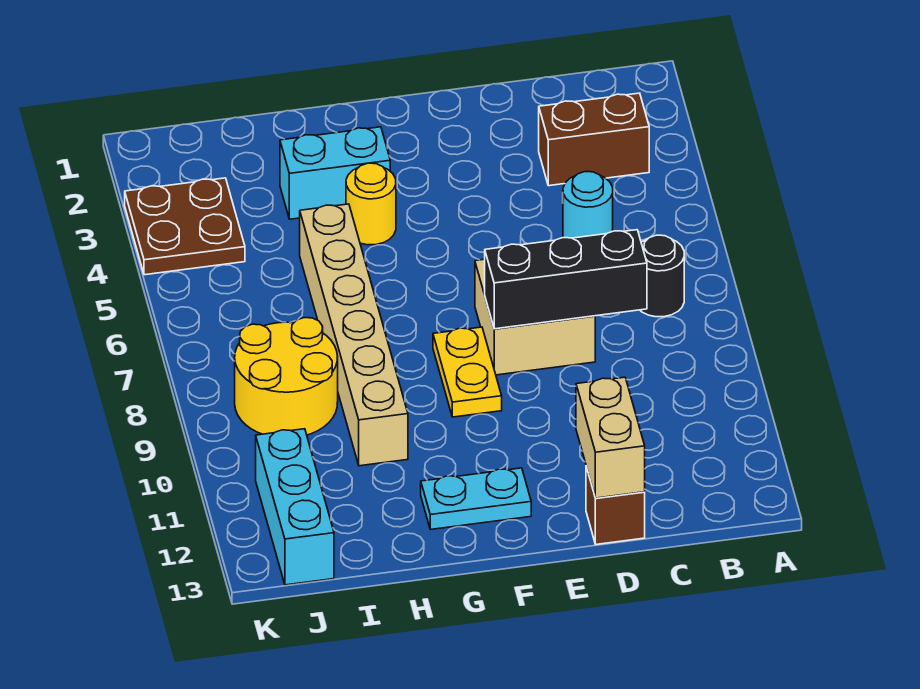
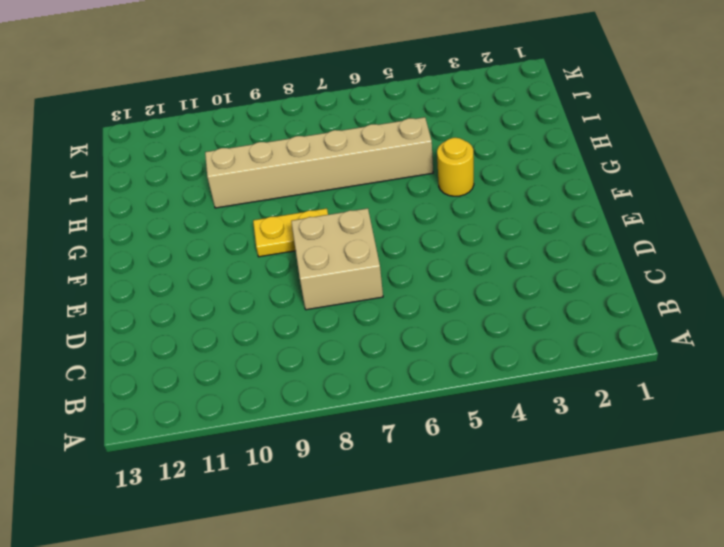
none -> brown brick B3:C3 level 1
none -> black round brick B7 level 1
none -> cyan round brick C5 level 1

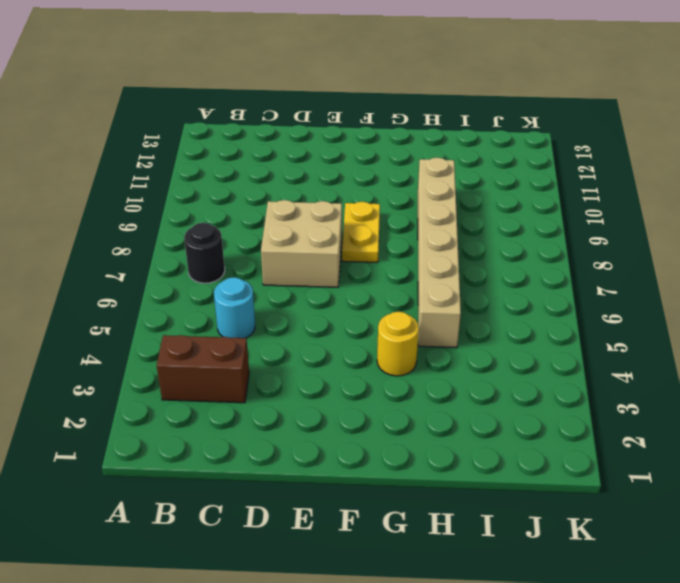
none -> brown brick D13 level 1
none -> cyan plate F12:G12 level 1
none -> cyan brick G3:H3 level 1

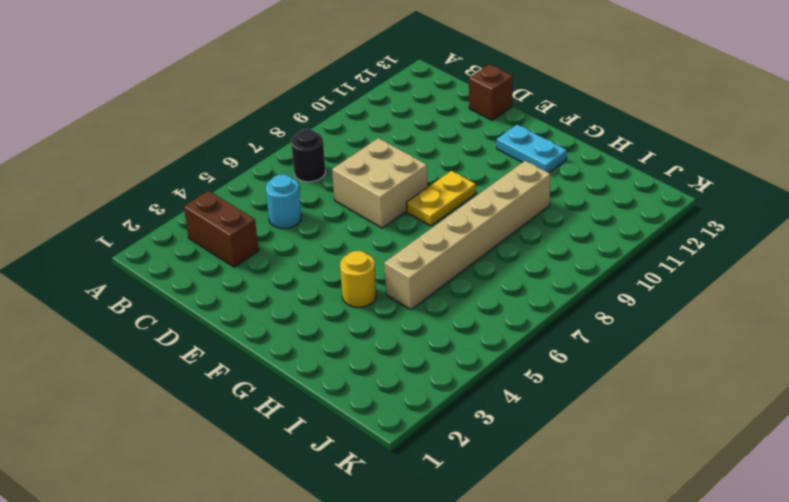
none -> cyan brick G3:H3 level 1
none -> yellow round brick I8:J9 level 1
none -> brown plate J3:K4 level 1

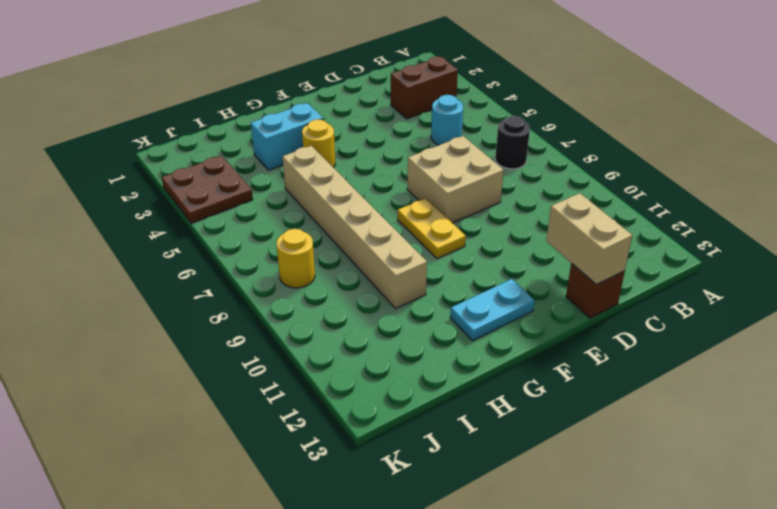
yellow round brick J8 level 1 -> yellow round brick I8:J9 level 1
none -> cyan brick J11:J13 level 1
none -> black brick C8:E8 level 2

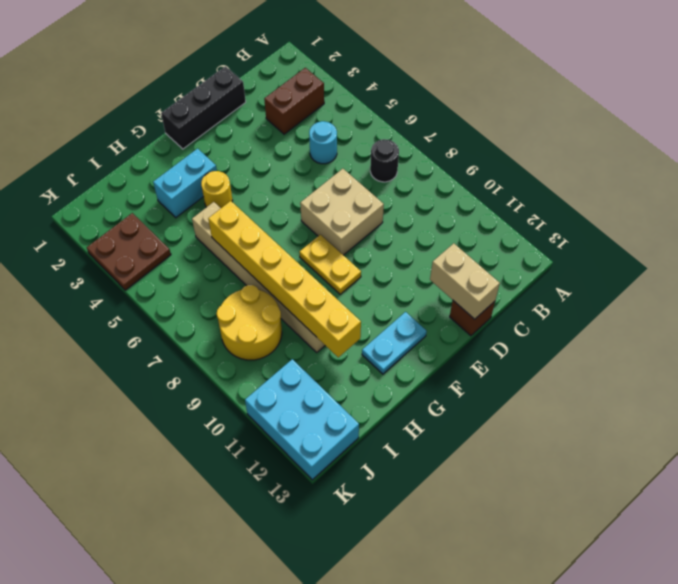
black brick D1:F1 level 1 -> black brick C8:E8 level 2
yellow brick H6:H11 level 2 -> none
cyan brick J11:K13 level 1 -> cyan brick J11:J13 level 1

